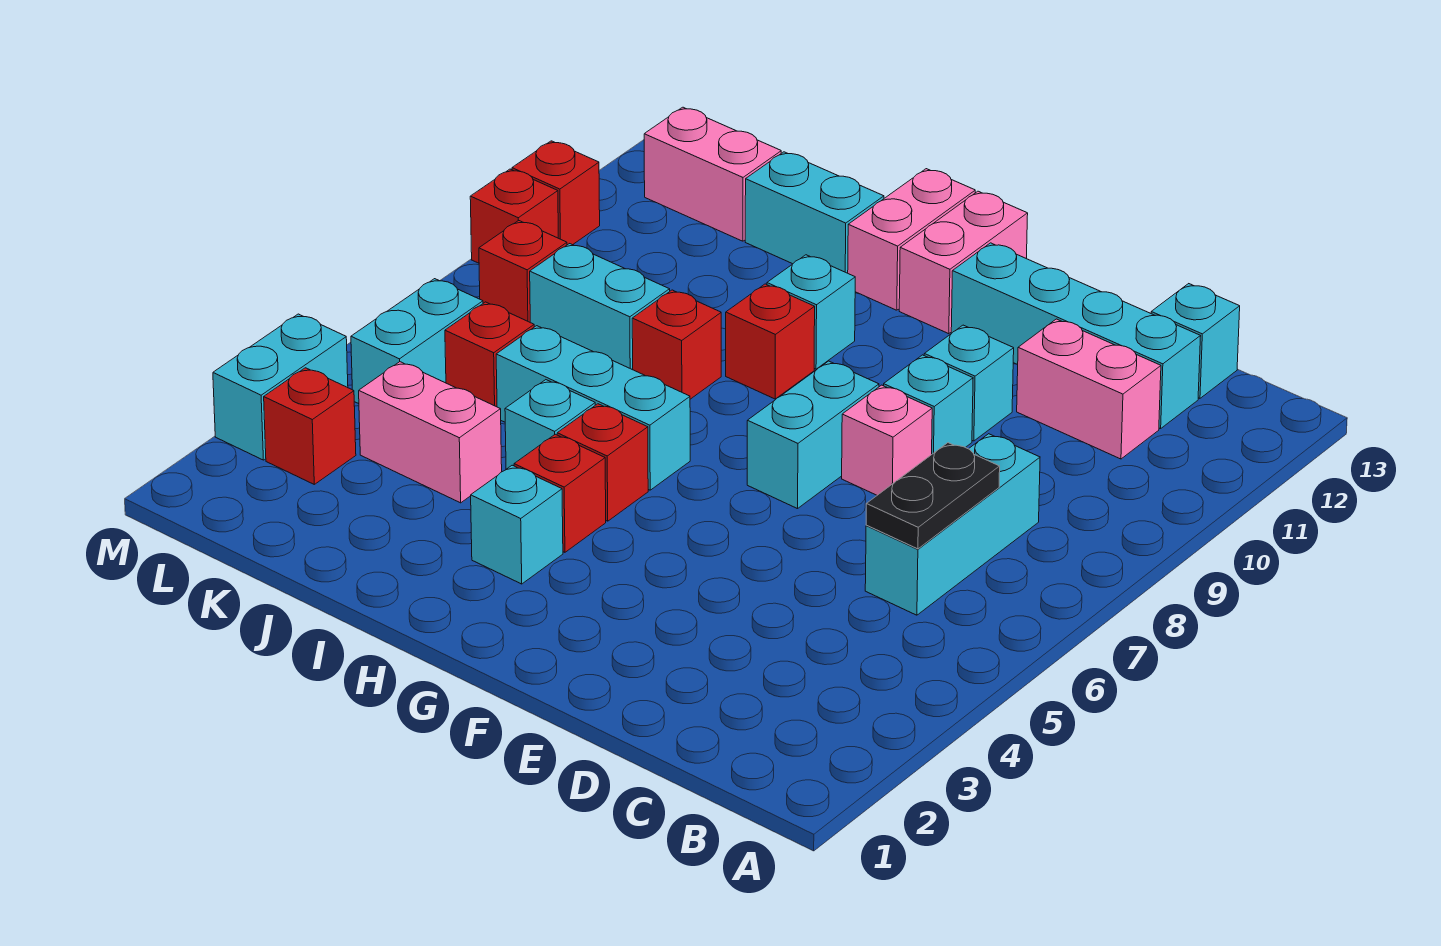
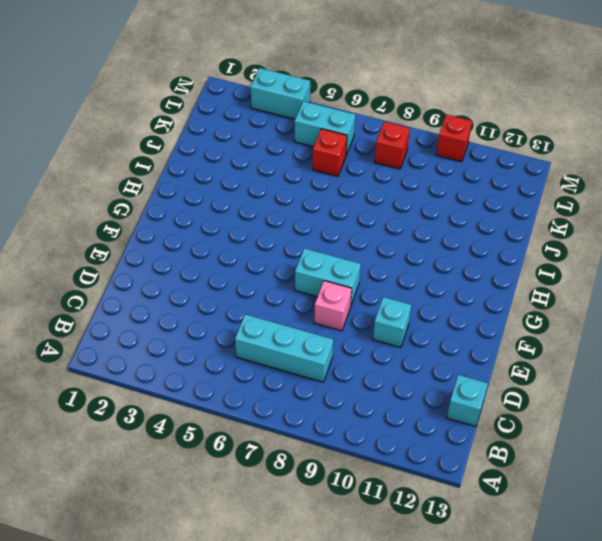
none -> pink brick C11:D11 level 1
none -> cyan brick C12:F12 level 1
none -> cyan brick E9 level 1
none -> pink brick G12:G13 level 1

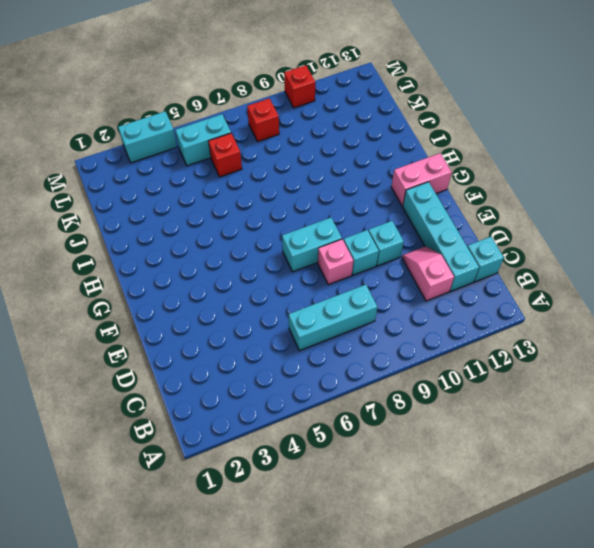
pink slope C11:D11 level 1 top C -> pink brick C11:D11 level 1
none -> cyan brick H3 level 1
none -> red brick H4 level 1
none -> red brick H5 level 1
none -> cyan brick H6:J6 level 1

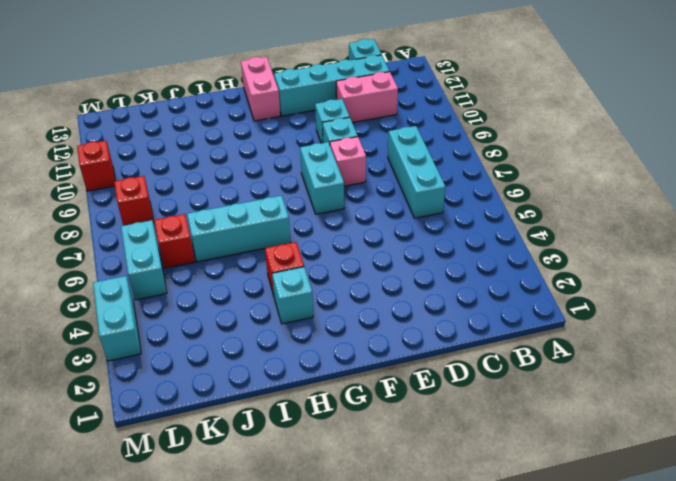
none -> red brick H5 level 1
none -> red brick H9 level 1
none -> cyan brick H10 level 1
none -> pink brick H12:H13 level 1

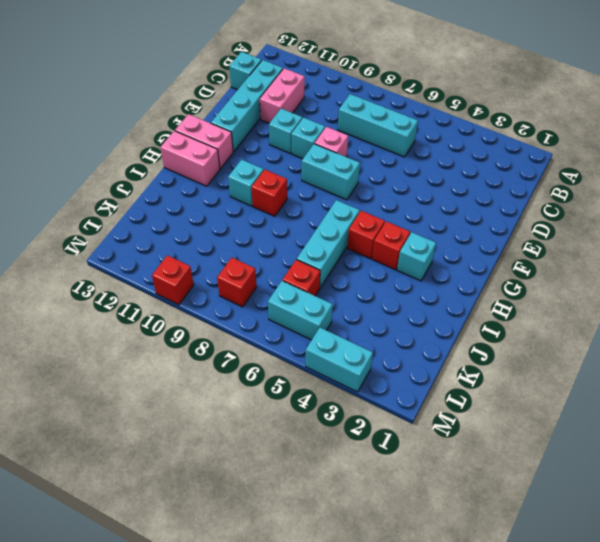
none -> cyan brick I5 level 1
none -> red brick I8 level 1
none -> cyan brick I12:J12 level 1
none -> pink brick J4:K4 level 1

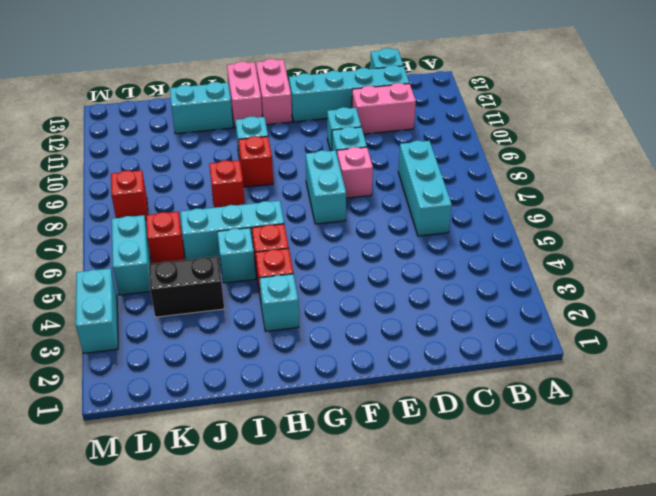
black brick J4:K4 level 1 -> pink brick J4:K4 level 1
none -> cyan brick J8:K8 level 1
none -> pink brick K12:L12 level 1
none -> red brick L3 level 1
none -> red brick M9 level 1

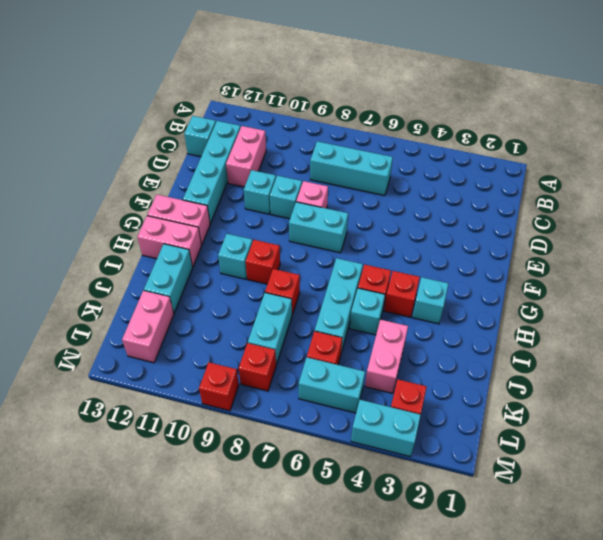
none -> red brick M10 level 1
none -> black plate C6:C7 level 2

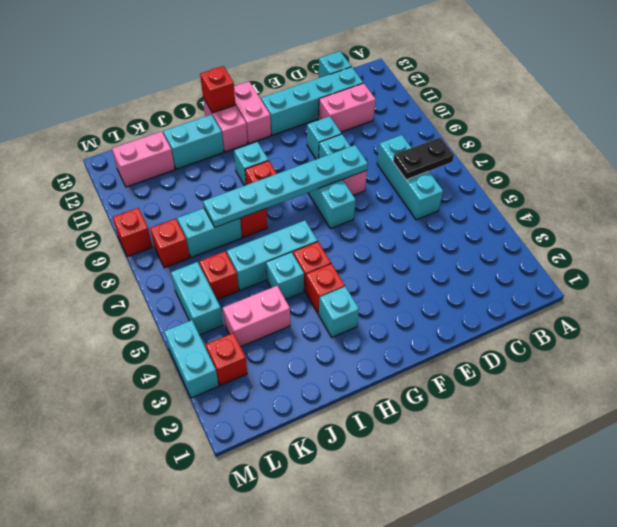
black plate B7:C7 level 2 -> black plate C6:C7 level 2
cyan plate E8:J8 level 2 -> none
red brick H13 level 2 -> red brick M10 level 1

